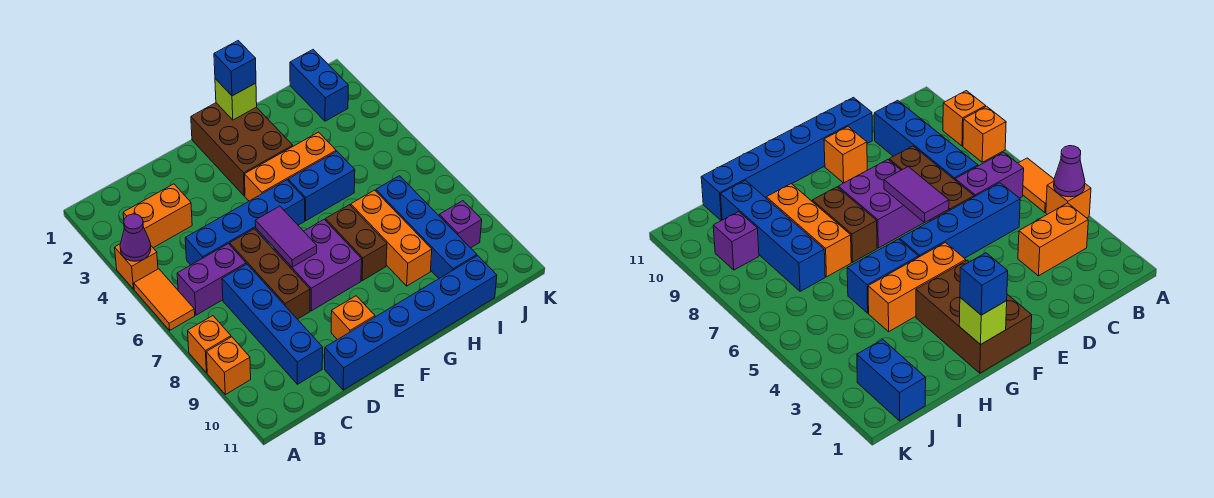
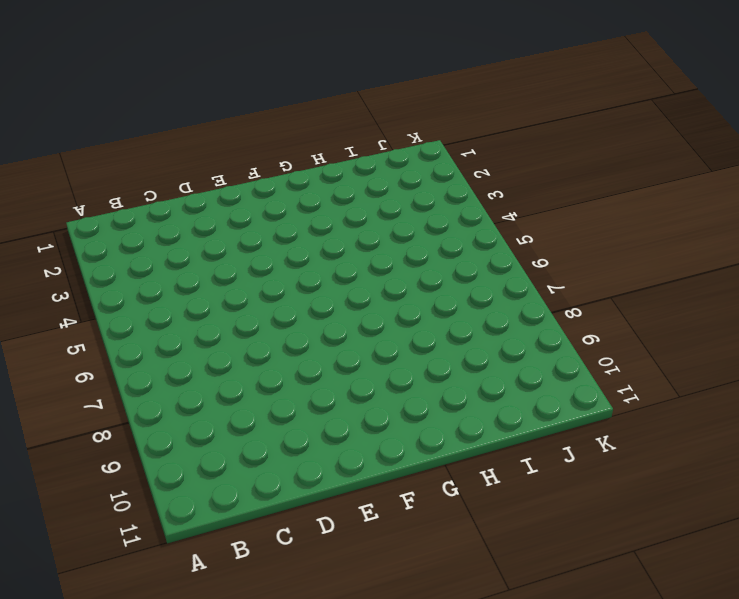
none -> orange brick A4 level 1
none -> orange tile A5:A6 level 1
none -> orange brick A8 level 1

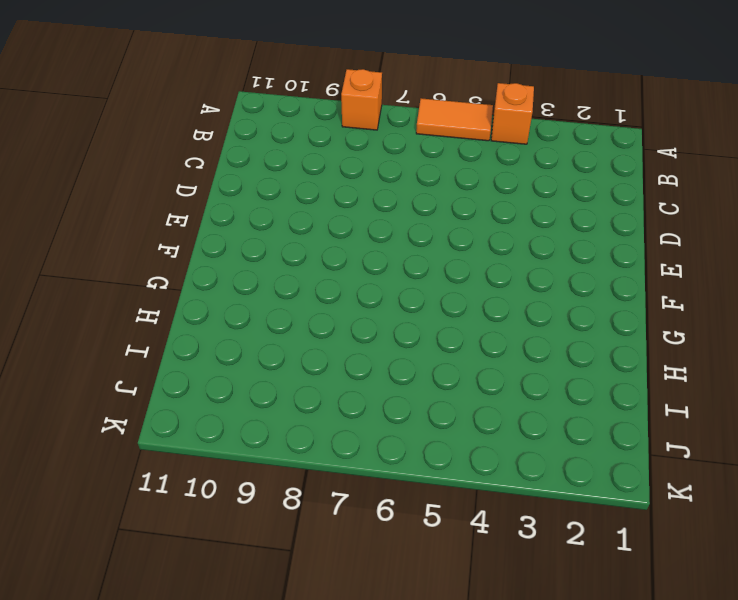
none -> orange brick A9 level 1
none -> orange brick B3:C3 level 1
none -> purple brick B6:C6 level 1

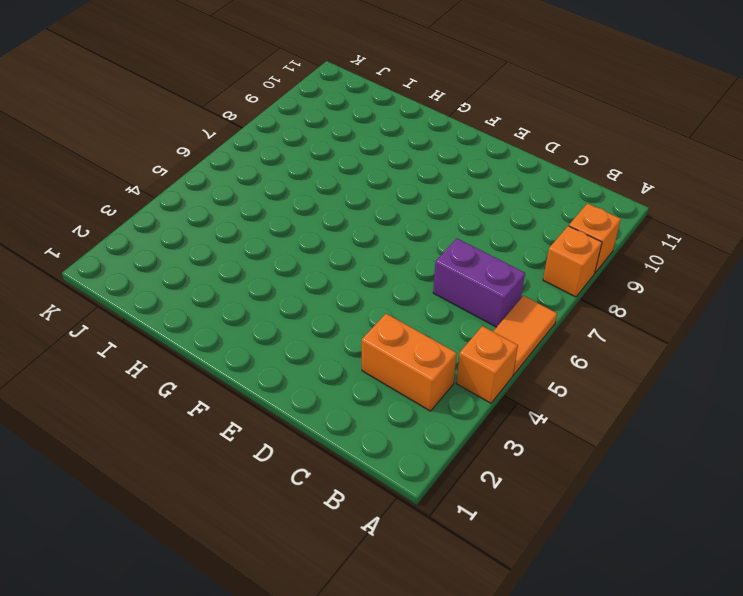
none -> blue brick C5:F5 level 1
none -> blue brick C7:C10 level 1
none -> brown brick D6:D8 level 1

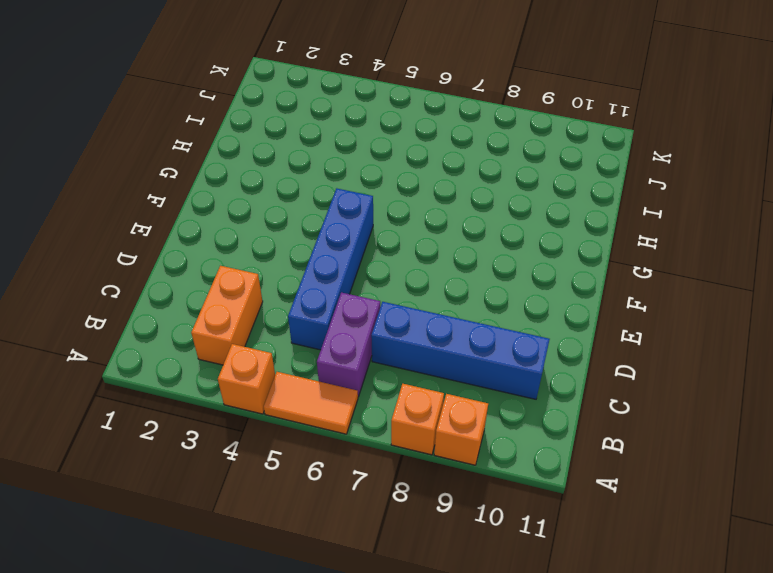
none -> brown brick D6:D8 level 1
none -> blue brick D11:I11 level 1
none -> purple brick E7:F8 level 1

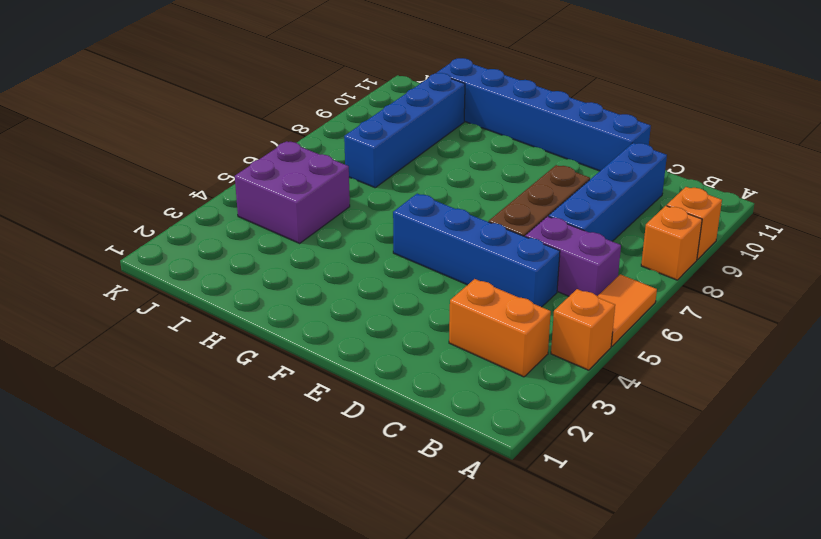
purple brick I4:J5 level 1 -> purple brick E7:F8 level 1
none -> orange brick E10 level 1
none -> brown brick F1:G3 level 1
none -> orange brick F4:H4 level 1

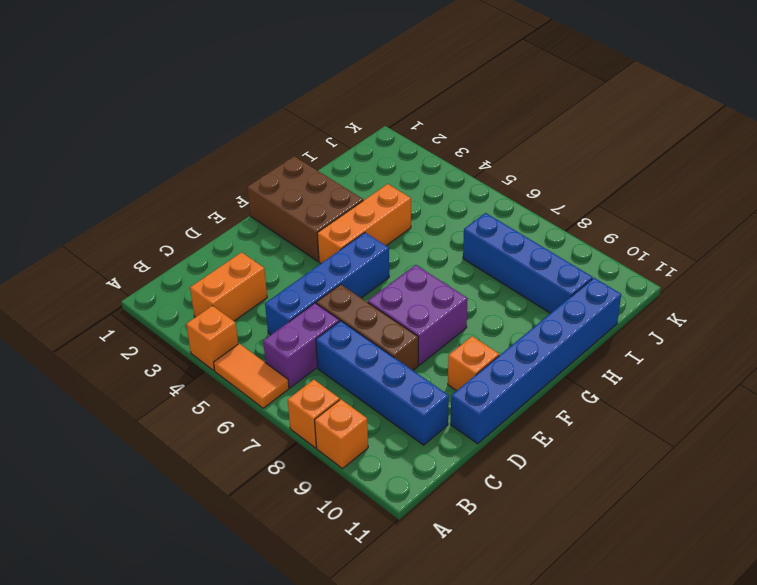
none -> blue brick G5:H5 level 1
none -> brown brick G7:G8 level 1
none -> orange brick H7:H9 level 1

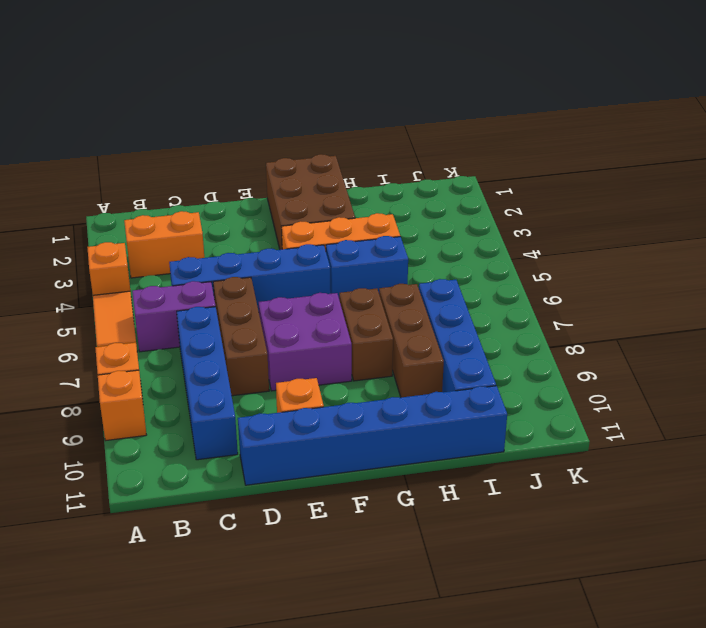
brown brick H7:H9 level 1 -> orange brick H7:H9 level 1
none -> blue brick J1:J2 level 1
none -> purple brick J9 level 1
none -> purple cone A4 level 2

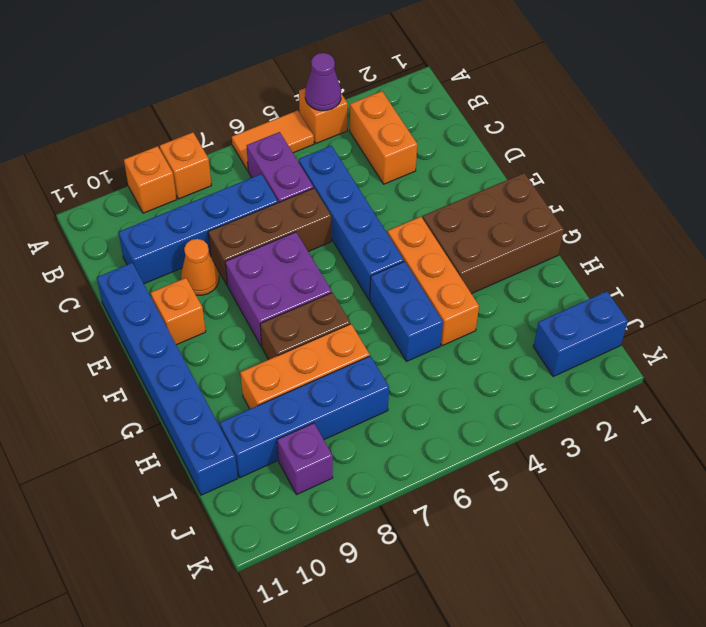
orange cone D9 level 1 -> none
none -> purple tile E6:E7 level 2
none -> lime brick G1 level 2
none -> blue brick G1 level 3

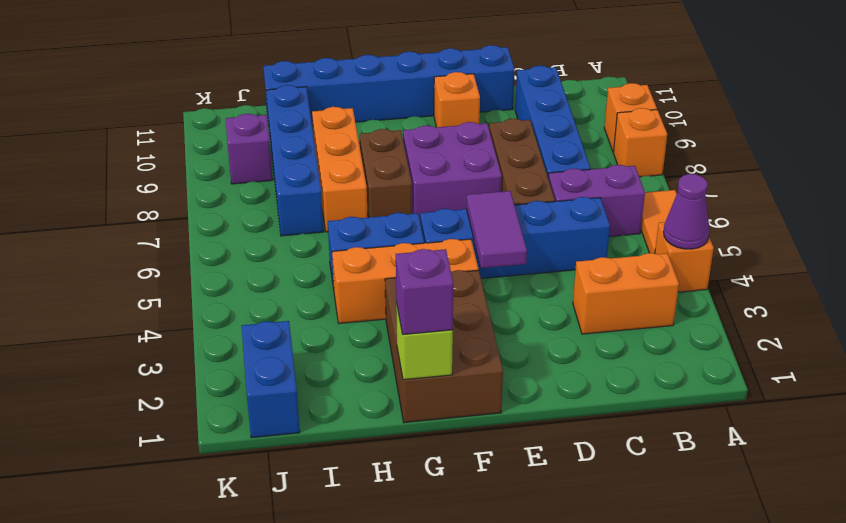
purple tile E4:E5 level 2 -> purple tile E6:E7 level 2
purple brick G1 level 3 -> blue brick G1 level 3

